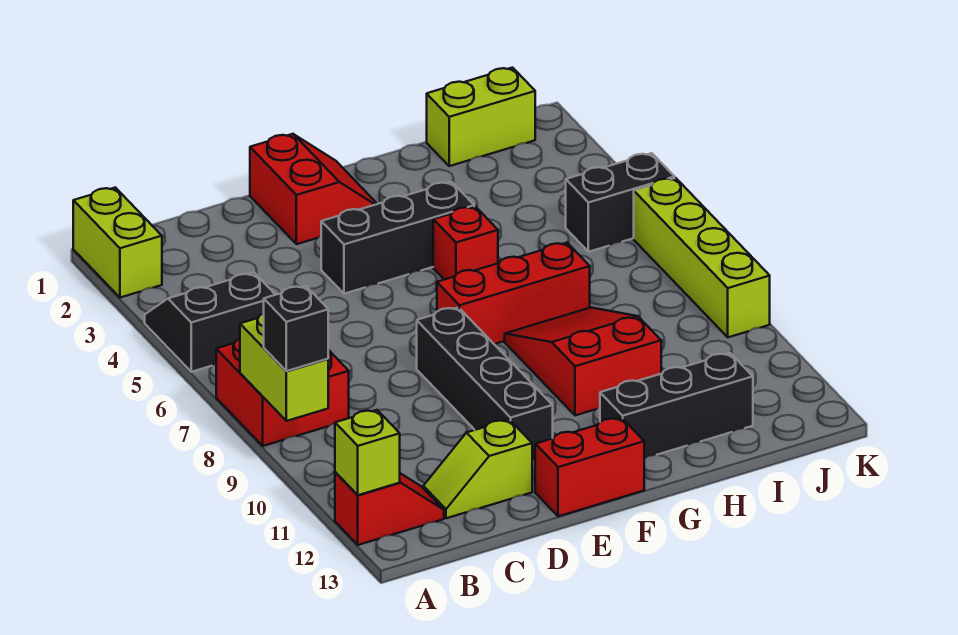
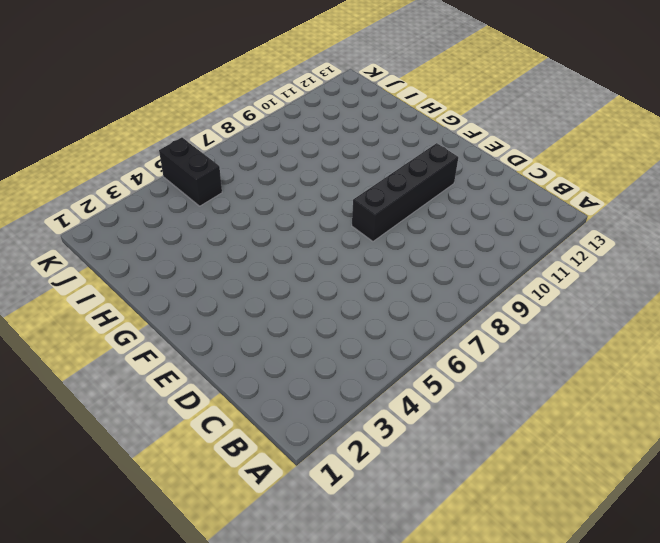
none -> lime brick A1:A2 level 1
none -> black slope A4:B5 level 1 top 5
none -> red brick A7:B8 level 1

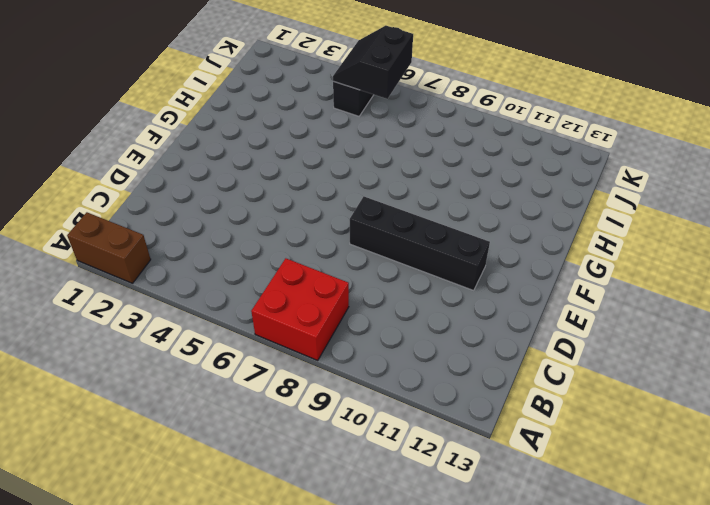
brown brick A1:A2 level 1 -> lime brick A1:A2 level 1
black slope J5:K6 level 2 top 6 -> black slope A4:B5 level 1 top 5
none -> red slope A12:B12 level 1 top A
none -> lime slope C12:D12 level 1 top D
none -> red slope E1:F2 level 1 top E

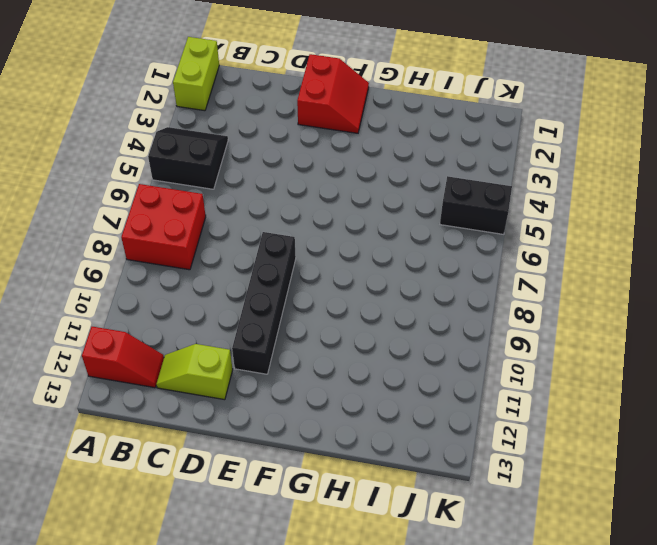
none -> black brick E4:G4 level 1
none -> red brick E13:F13 level 1
none -> red brick F7:H7 level 1

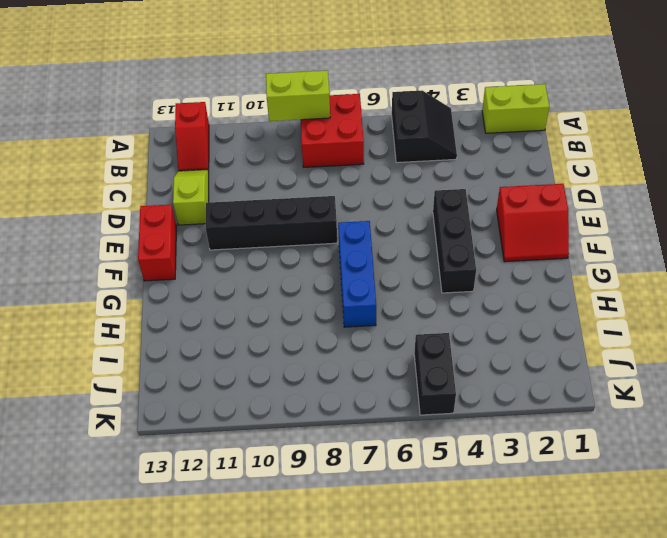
blue brick F7:H7 level 1 -> red brick F7:H7 level 1
none -> red brick G5 level 1
none -> red slope G8:H10 level 1 top 10
none -> black brick G12:I12 level 1

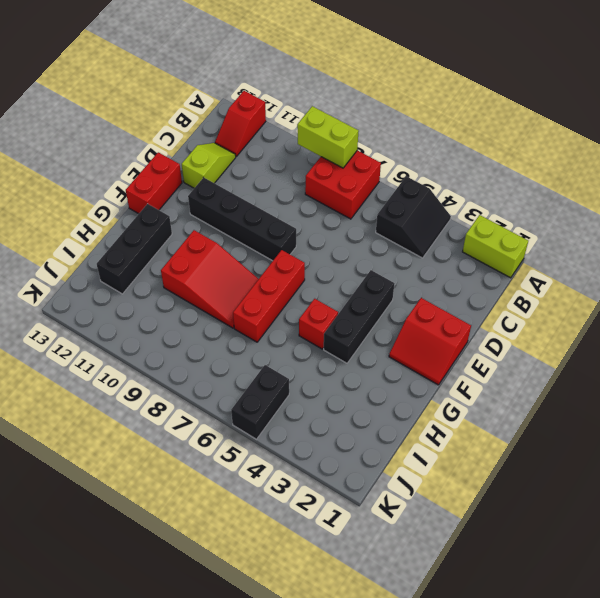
none -> lime brick I1:J1 level 1
none -> lime brick K6:K9 level 1
none -> lime brick A12 level 2

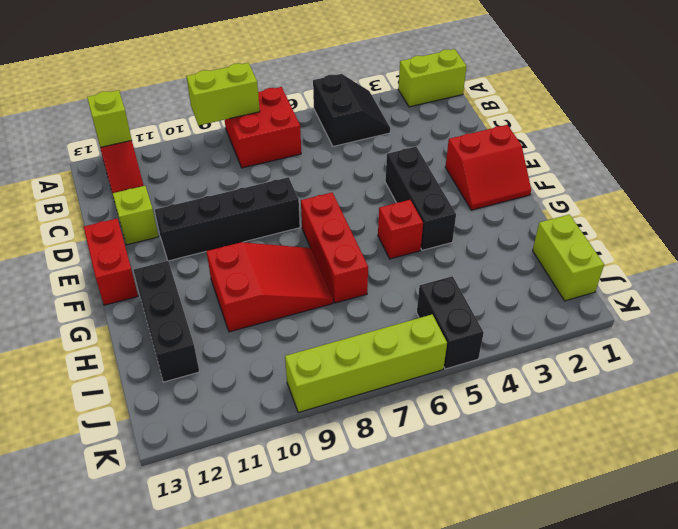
none -> black brick A9 level 3

